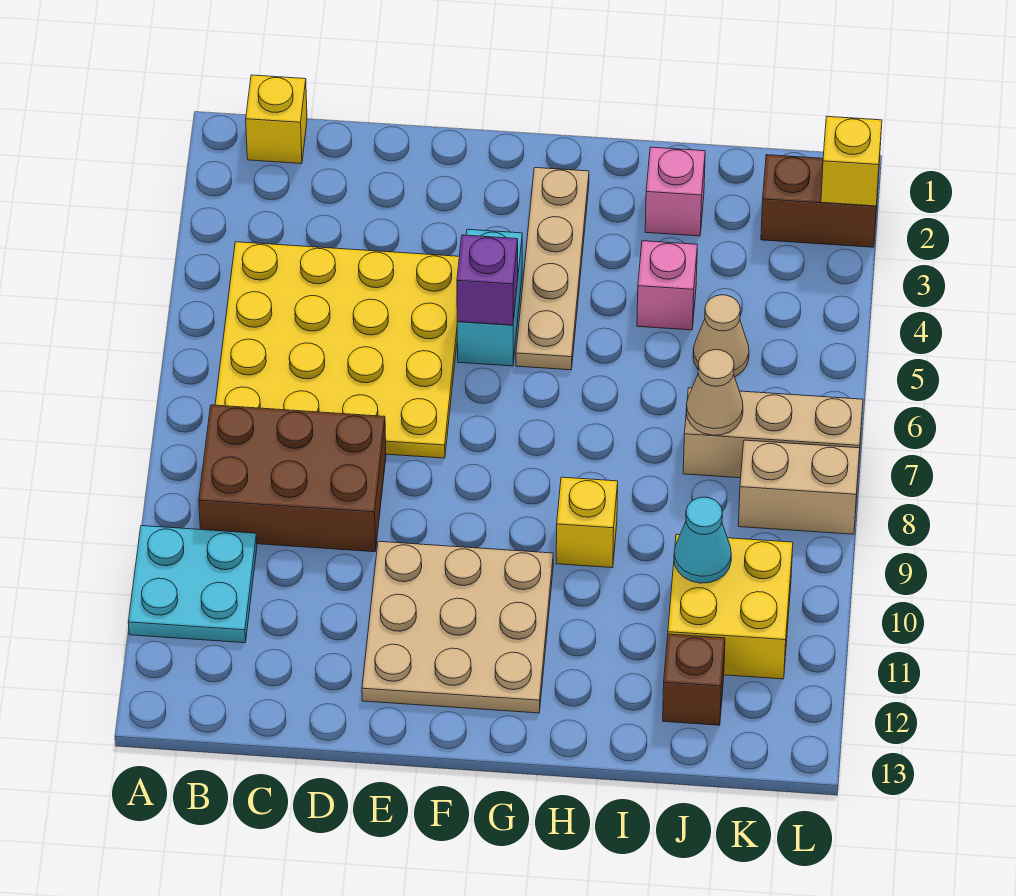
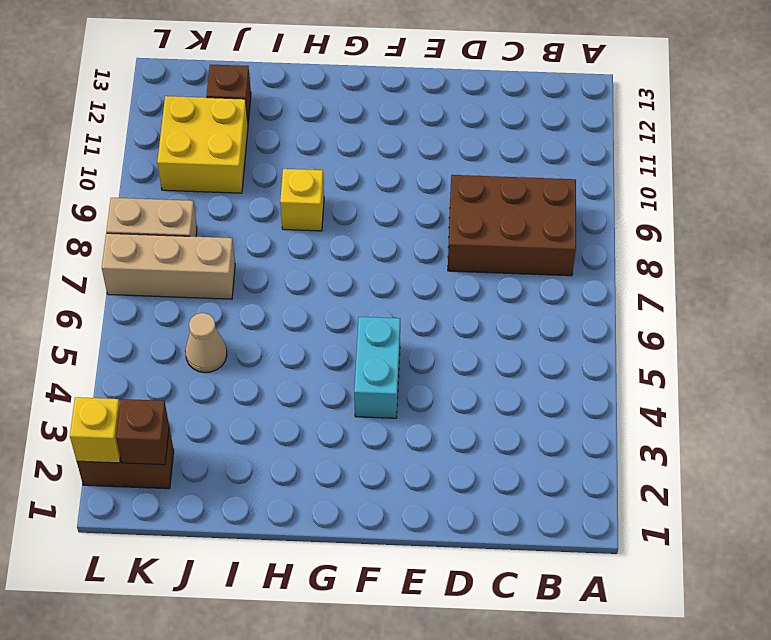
brown brick K2 level 2 -> none
none -> cyan plate A10:B11 level 1
none -> yellow brick B1 level 1
none -> yellow plate B4:E7 level 1

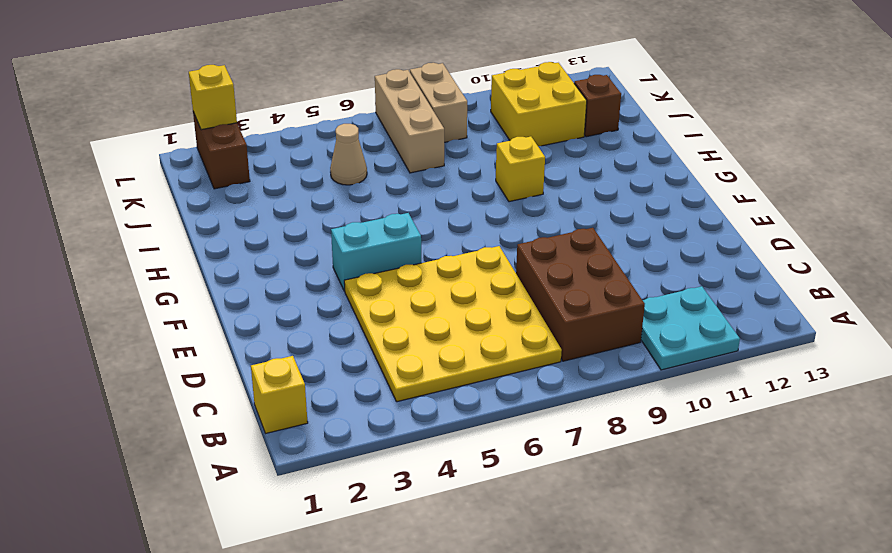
none -> tan plate E10:G12 level 1
none -> tan plate G2:G5 level 1
none -> pink brick I2 level 1

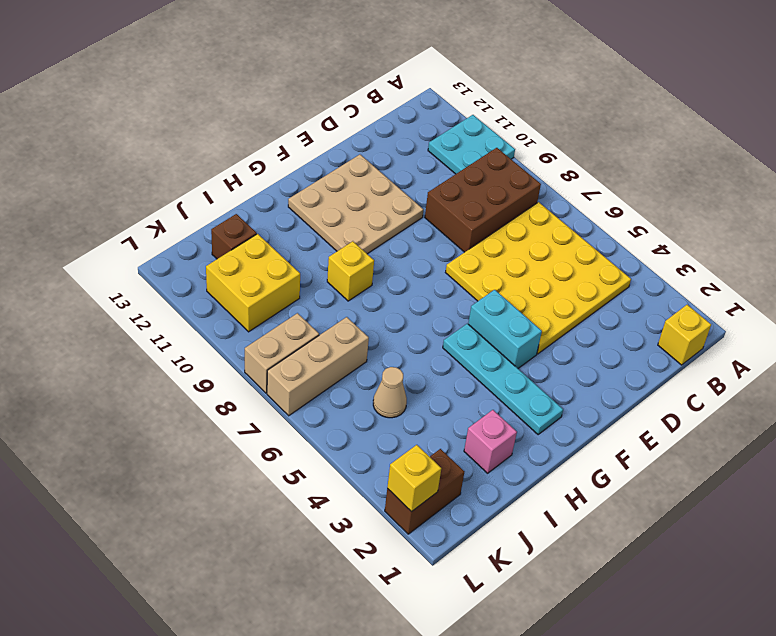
cyan plate G2:G5 level 1 -> tan plate G2:G5 level 1
none -> pink brick I4 level 1
none -> purple brick F5 level 2
none -> tan cone J7 level 2

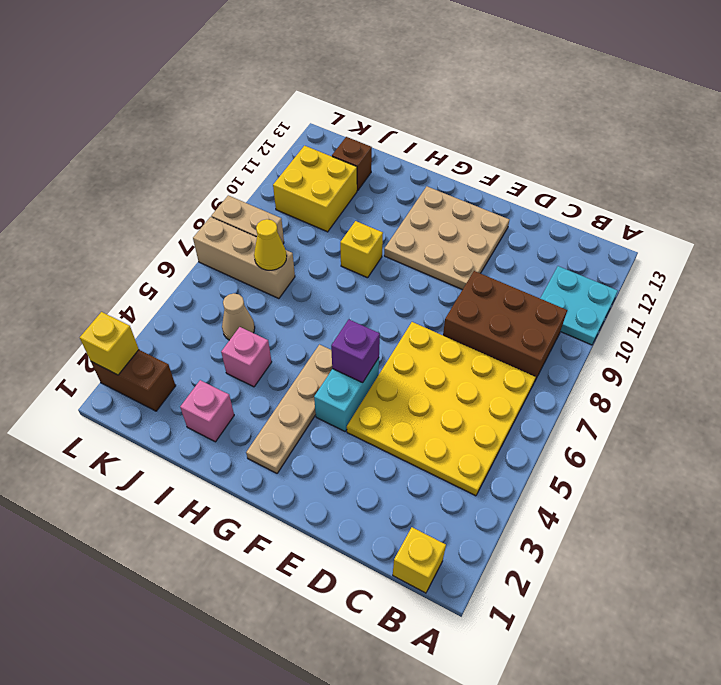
yellow cone J7 level 2 -> tan cone J7 level 2
none -> cyan cone J10 level 2

